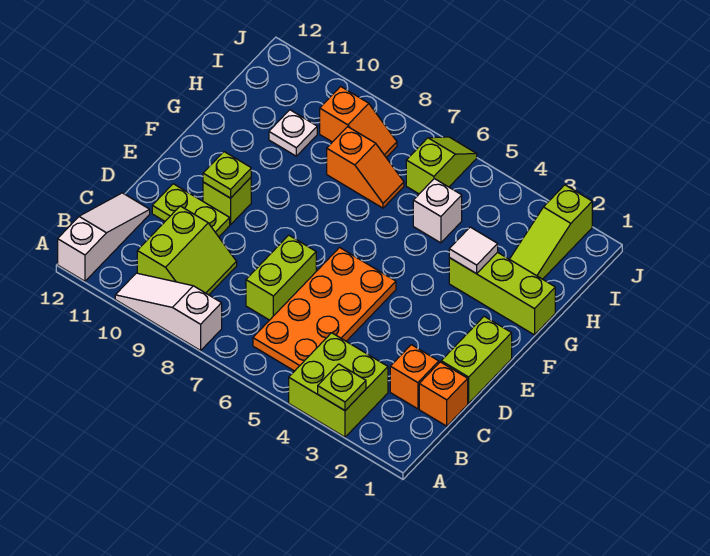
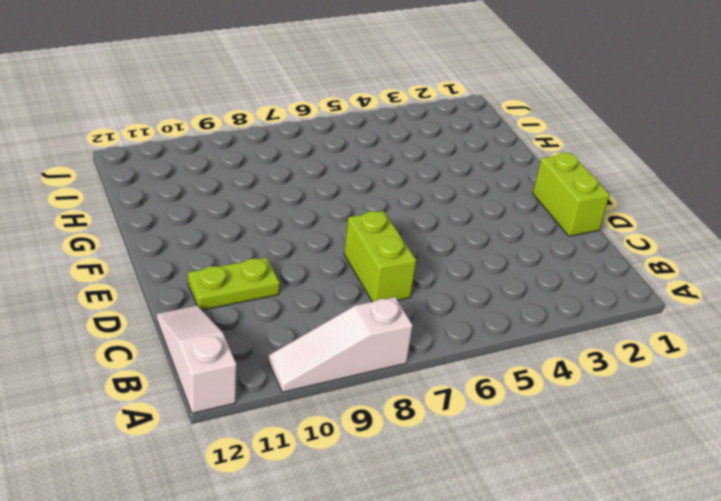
none -> lime brick A3:B4 level 1
none -> orange plate B5:E6 level 1
none -> lime slope B9:C10 level 1 top 10

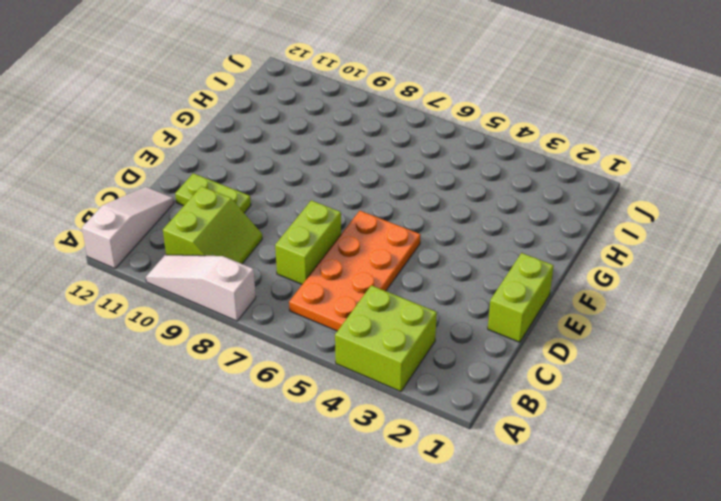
none -> orange brick C1 level 1
none -> orange brick C2 level 1
none -> lime brick E10 level 1

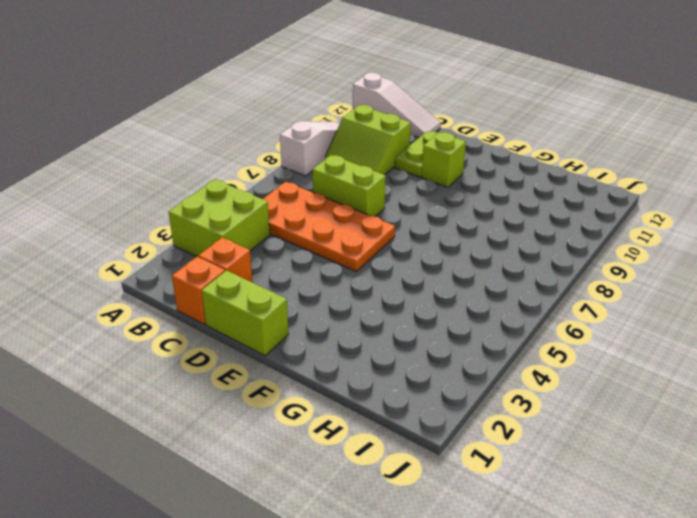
none -> lime brick G1:G3 level 1
none -> lime slope H2:J2 level 1 top J
none -> white brick H5 level 1

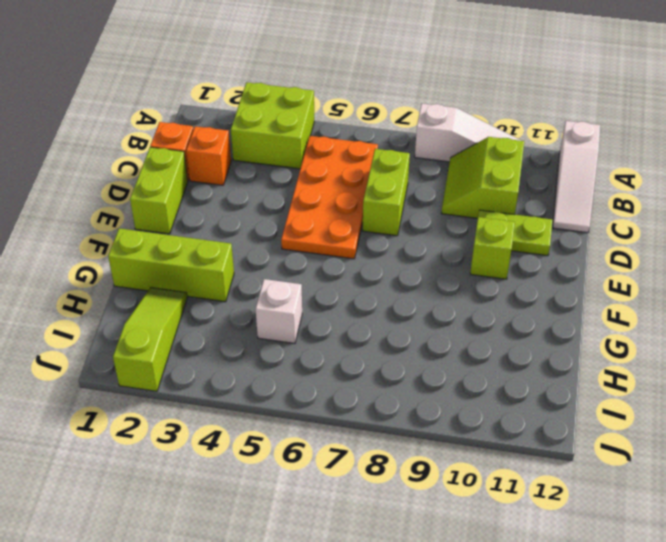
none -> orange slope H7:H8 level 1 top 8
none -> white plate H10 level 1
none -> lime slope I6:J6 level 1 top I

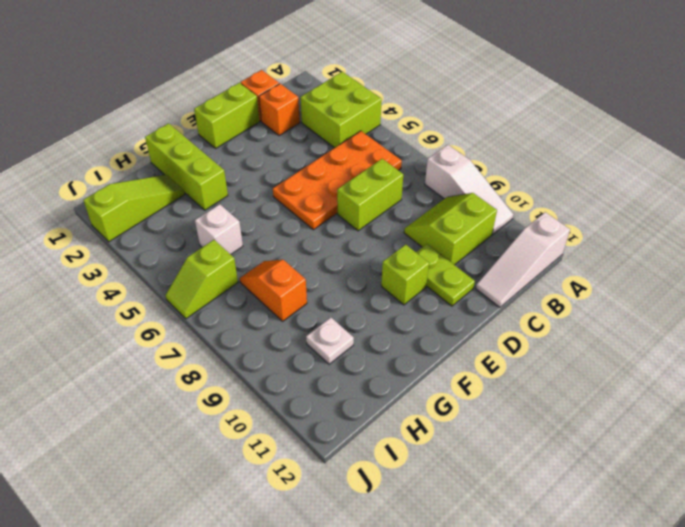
none -> orange slope I8:I9 level 1 top 9
none -> lime plate A3 level 2
none -> lime plate E10 level 2

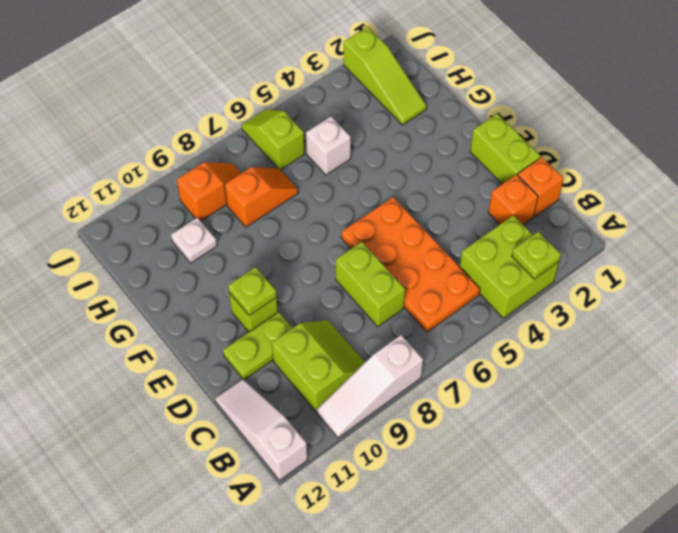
none -> lime brick G1:G3 level 1
none -> white tile G3 level 2

